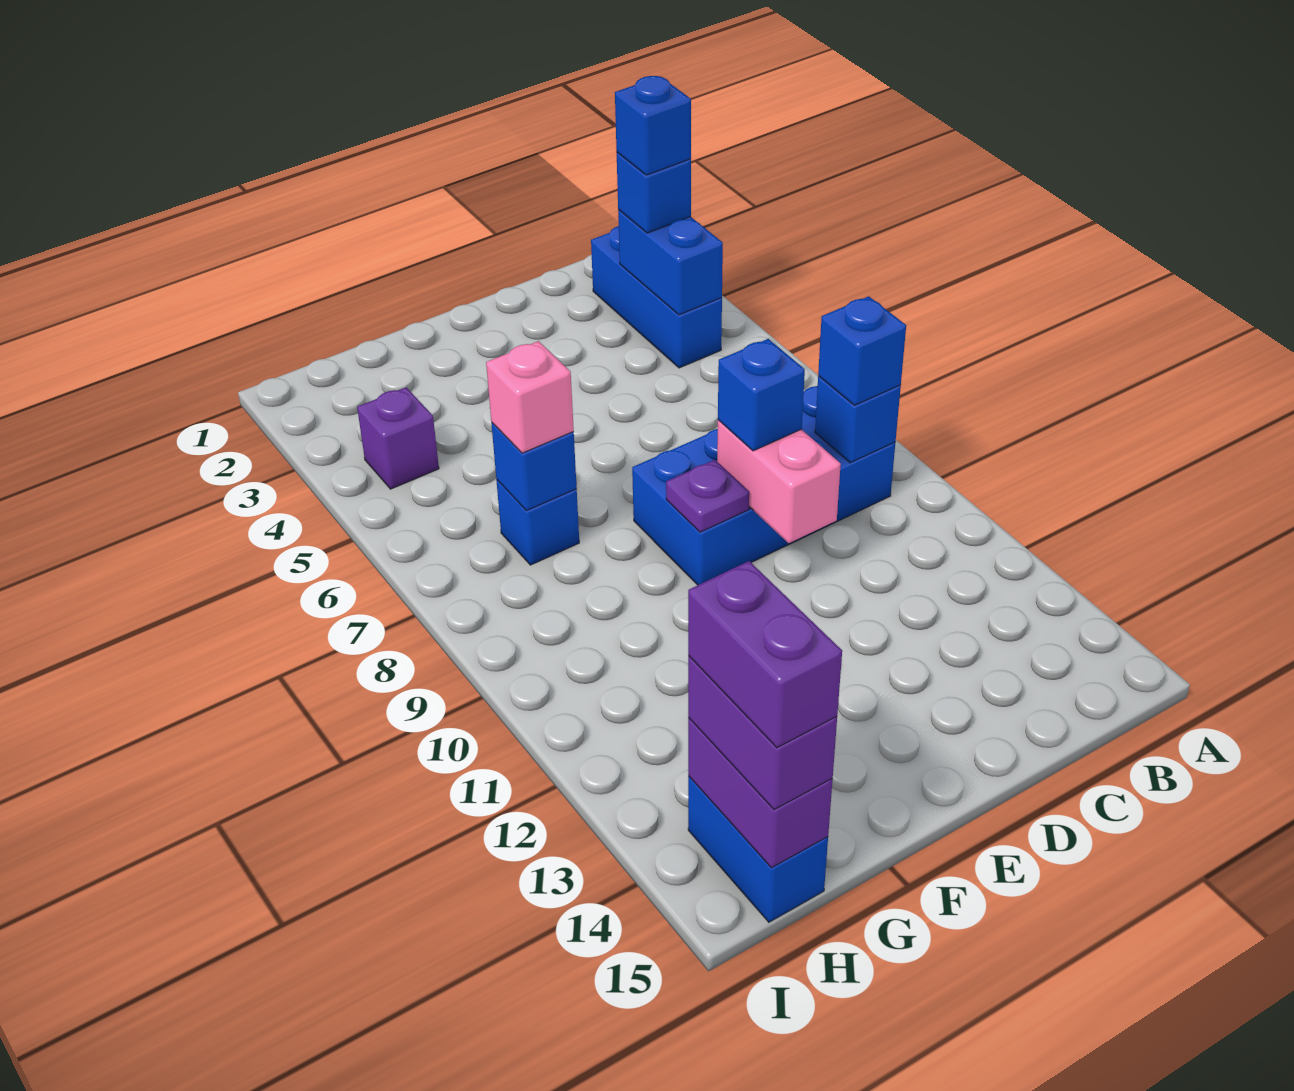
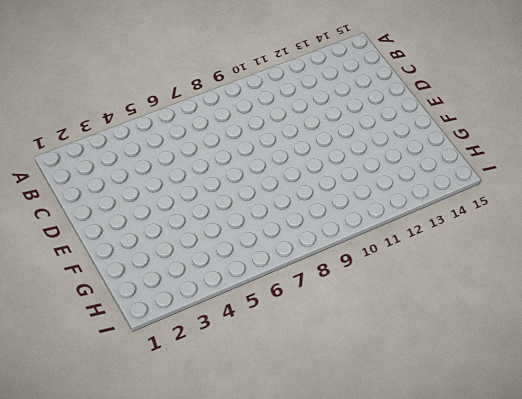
none -> blue brick B2:B4 level 1
none -> blue brick B8:E9 level 1
none -> blue brick G7 level 1

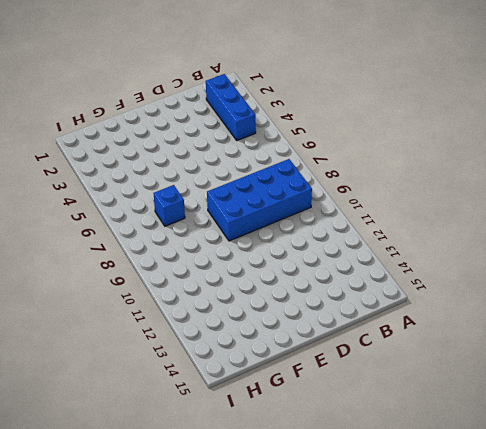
none -> purple brick H4 level 1
none -> blue brick H14:H15 level 1
none -> blue brick B3:B4 level 2

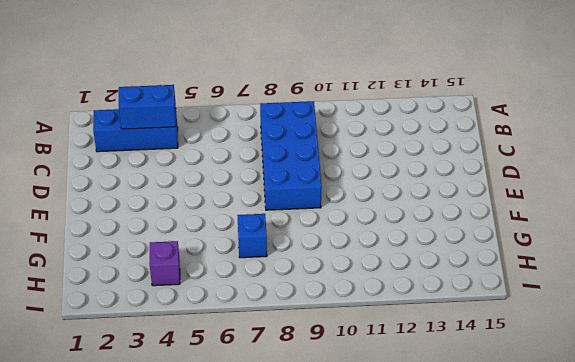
none -> blue brick H14:H15 level 1
none -> blue brick B9 level 2
none -> pink brick D9:D10 level 2

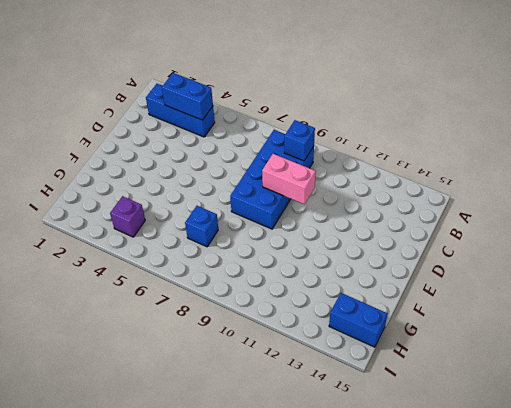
none -> purple plate E9 level 2
none -> blue brick G7 level 2
none -> purple brick H14:H15 level 2

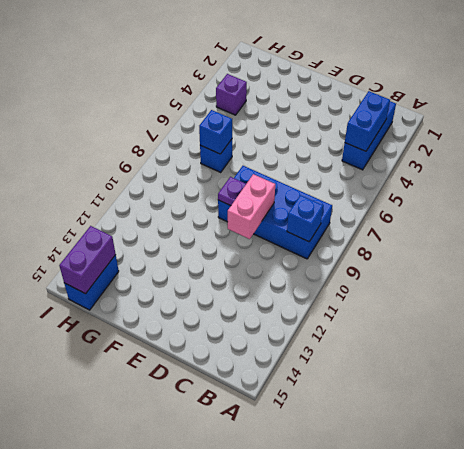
none -> blue brick B3 level 3
none -> blue brick B9 level 3
none -> blue brick D9 level 3

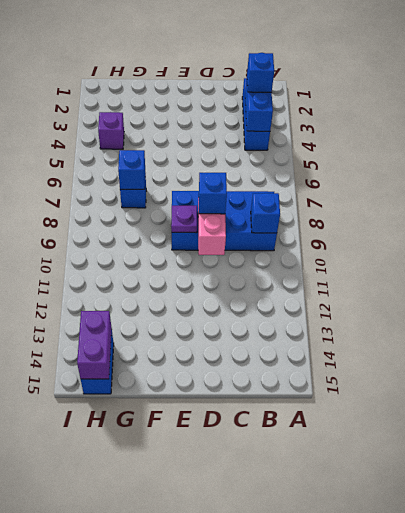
none -> blue brick B9 level 3
none -> pink brick G7 level 3
none -> purple brick H14:H15 level 3

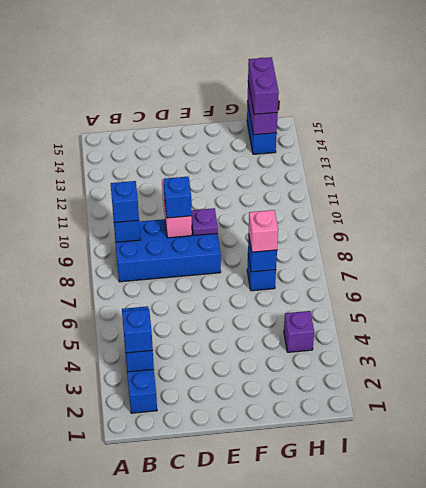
none -> blue brick B3 level 4
none -> purple brick H14:H15 level 4

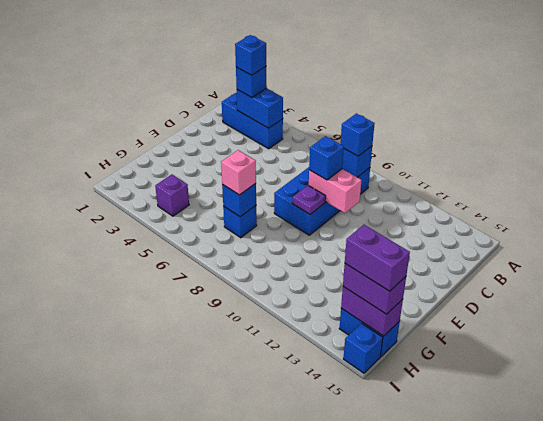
blue brick I15 level 1 -> none

